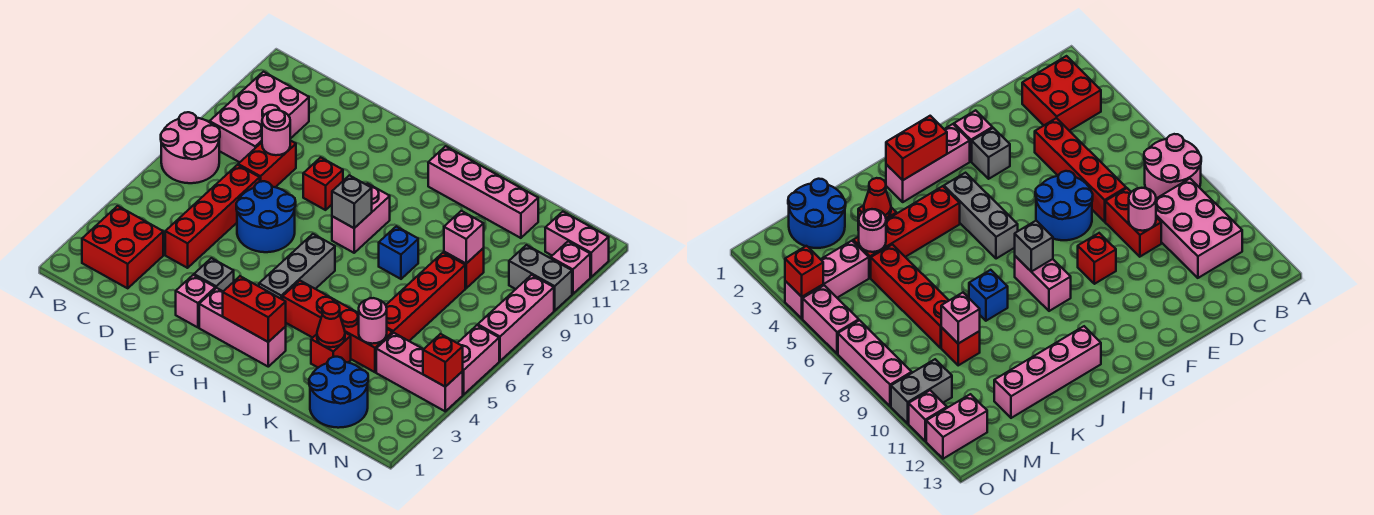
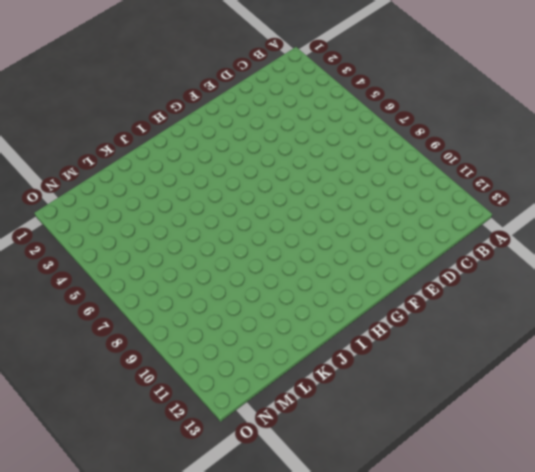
none -> pink round brick A7:B8 level 1
none -> red brick B2:C3 level 1
none -> pink brick B9:C11 level 1
none -> red brick D4:D7 level 1

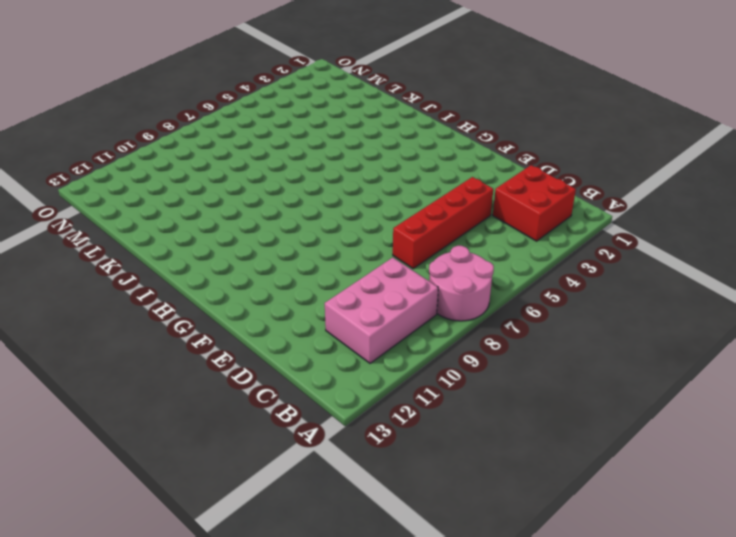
none -> red brick D8:D9 level 1
none -> blue round brick E6:F7 level 1
none -> pink brick F2 level 1
none -> grey brick F3 level 1

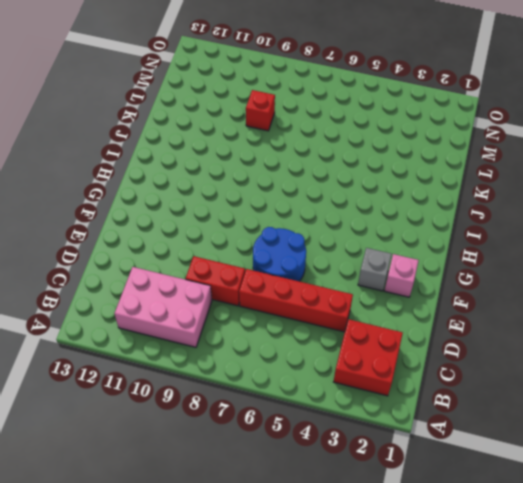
none -> pink round brick A7:B8 level 1
none -> red brick F9 level 1
none -> pink brick G2:I2 level 1
none -> grey brick H4:H6 level 1

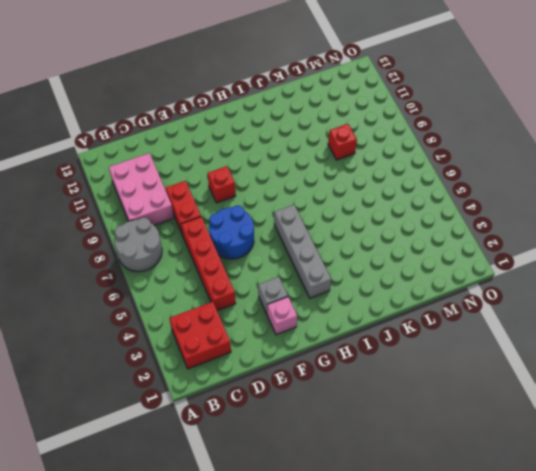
grey round brick A7:B8 level 1 -> pink round brick A7:B8 level 1
grey brick H3:H6 level 1 -> grey brick H4:H6 level 1
none -> pink brick G2:I2 level 1
none -> pink brick H8:H9 level 1
none -> red brick I4:L4 level 1
none -> pink brick I12:L12 level 1

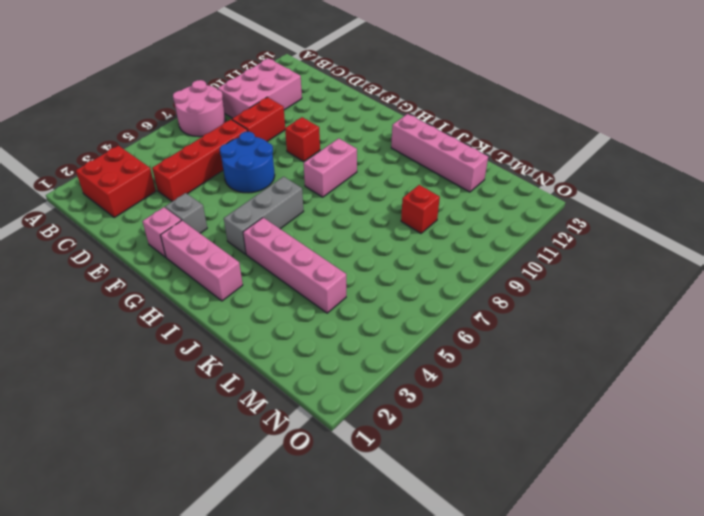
pink brick I4:L4 level 1 -> red brick I4:L4 level 1
none -> blue brick J8 level 1
none -> red brick K3 level 1
none -> blue round brick L1:M2 level 1
none -> red brick L5:L8 level 1

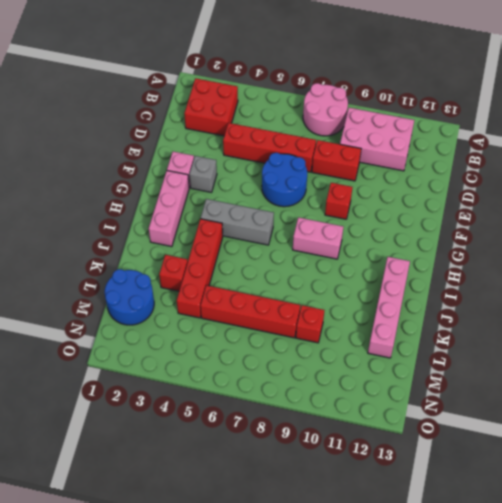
none -> blue brick J8 level 1
none -> pink brick M4:O4 level 1
none -> grey brick N10:O10 level 1
none -> pink brick N12:O12 level 1

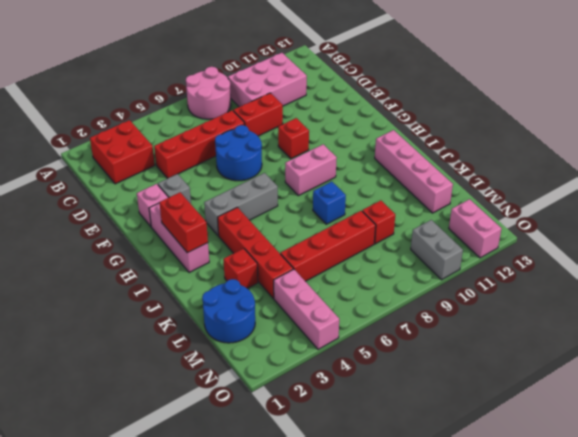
none -> pink brick O5:O6 level 1
none -> pink brick O7:O9 level 1
none -> pink brick O11 level 1
none -> pink round brick D9 level 2

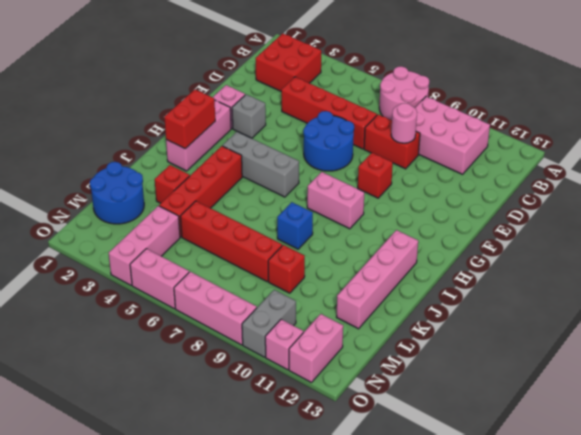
none -> grey brick H8 level 2
none -> red cone K3 level 2
none -> pink round brick L4 level 2
none -> pink brick L9 level 2

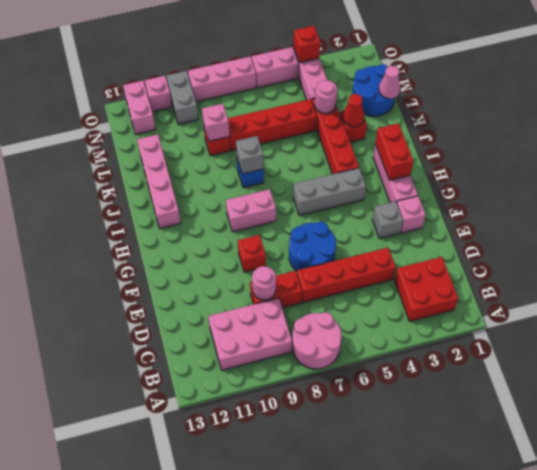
grey brick J8 level 2 -> grey brick H8 level 2
pink cone L1 level 2 -> none

